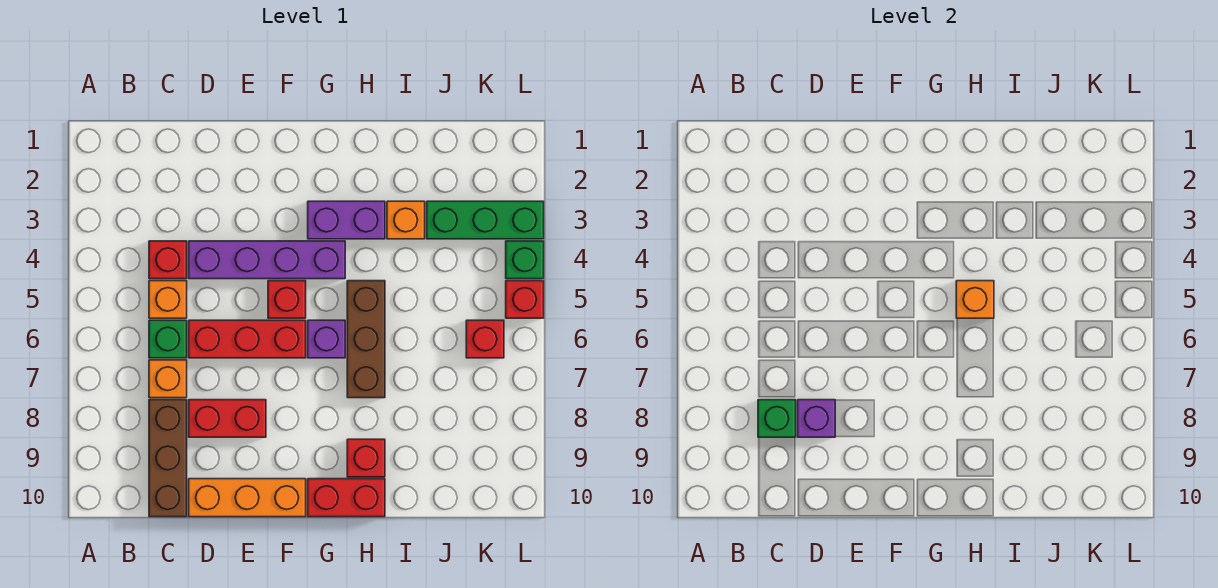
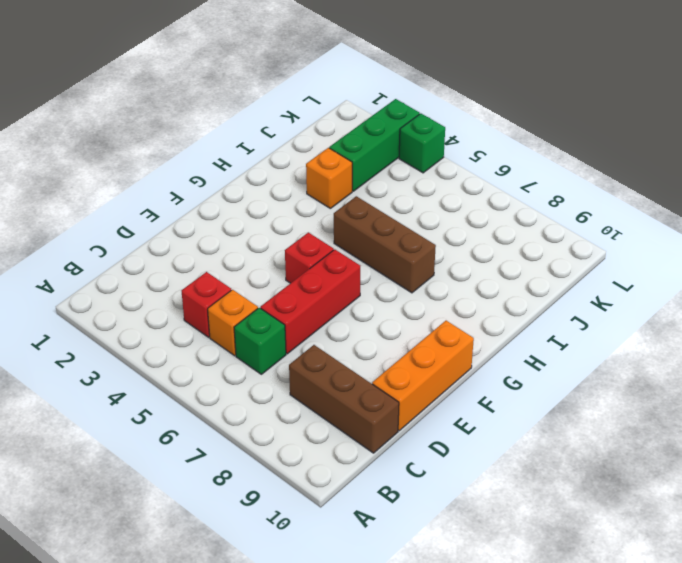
none -> orange brick C7 level 1
none -> purple brick D4:G4 level 1
none -> red brick D8:E8 level 1

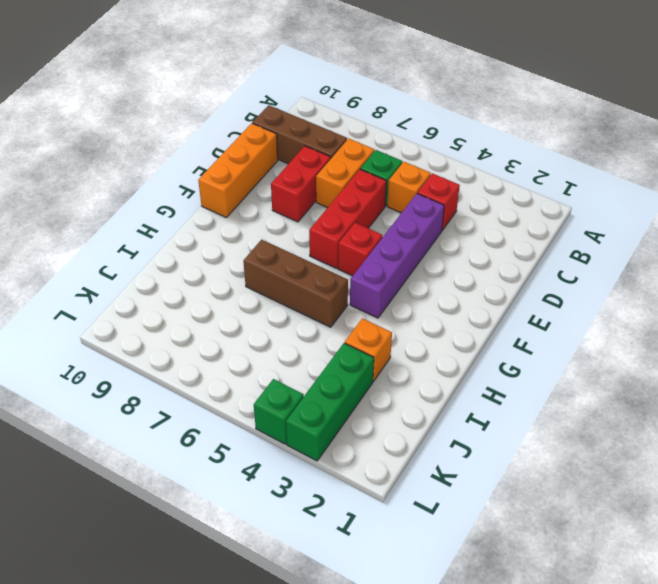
orange brick C7:D7 level 1 -> orange brick C7 level 1
none -> purple brick G3:H3 level 1
none -> purple brick G6 level 1
none -> red brick G10:H10 level 1

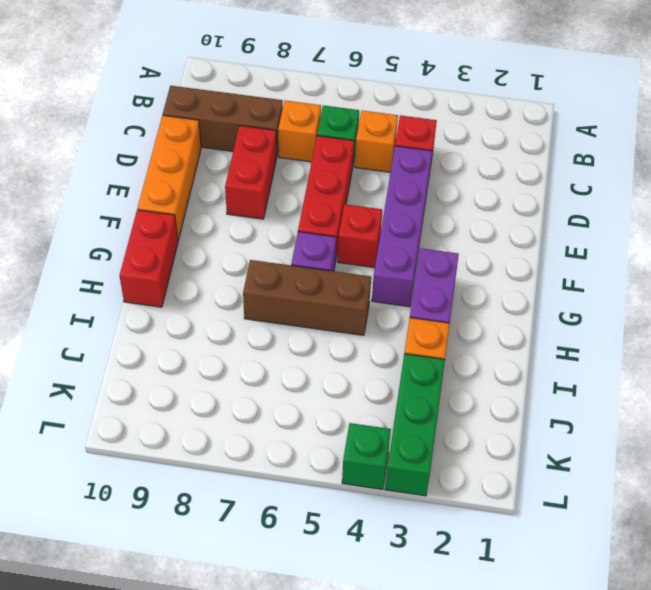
none -> red brick H9 level 1
none -> red brick K6 level 1
none -> red brick L5 level 1

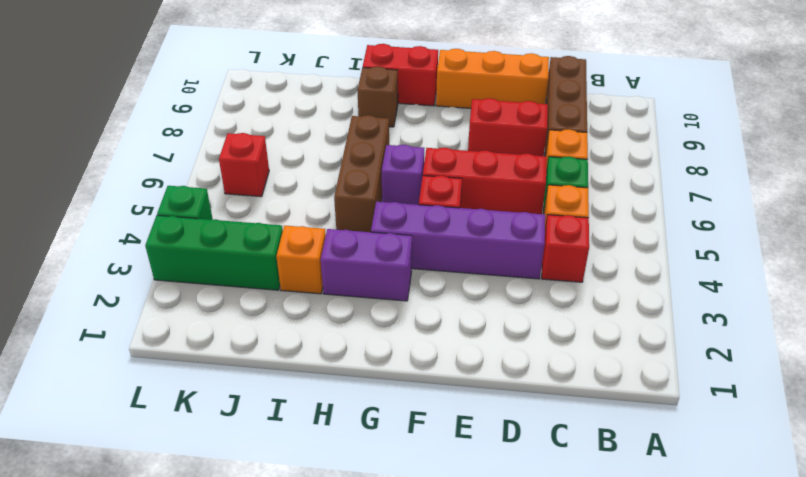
brown brick H9 level 1 -> red brick H9 level 1
none -> red brick L5 level 1
none -> green brick C8 level 2
none -> purple brick D8 level 2

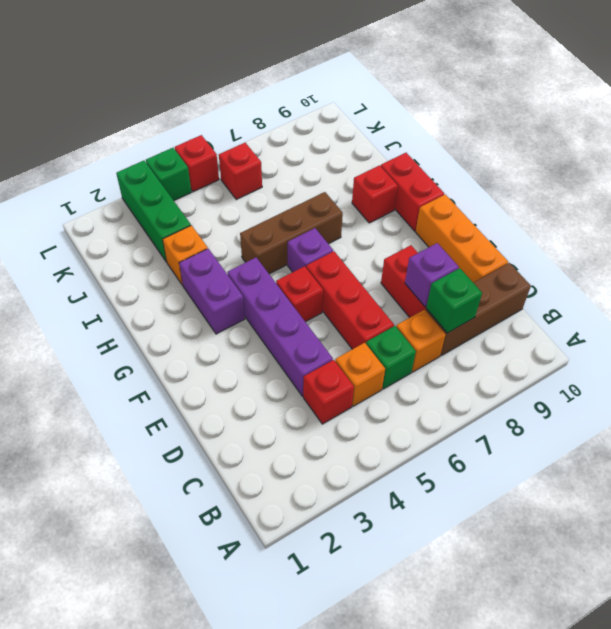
none -> orange brick H5 level 2

